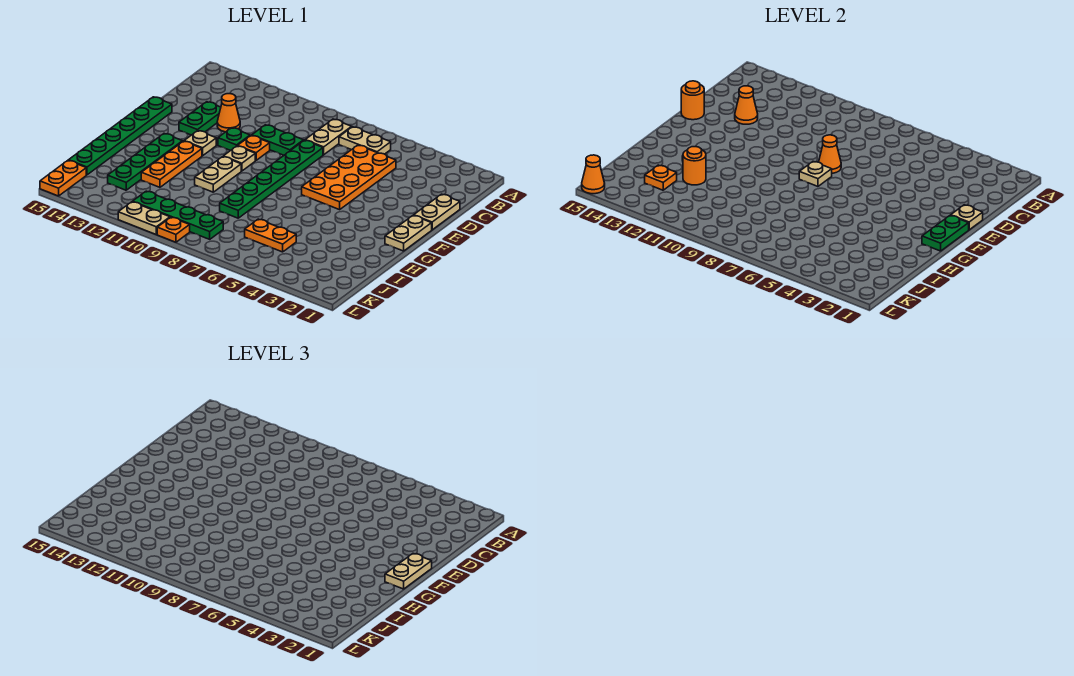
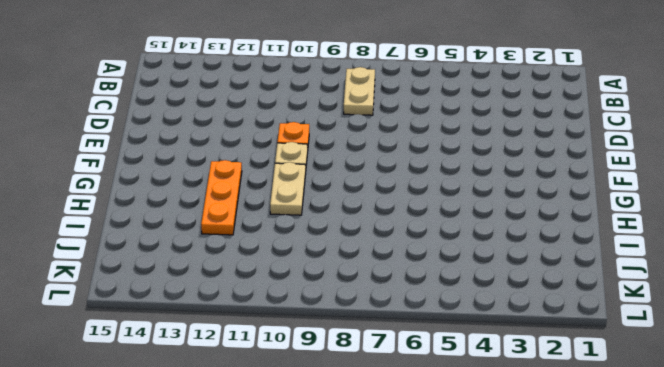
none -> tan plate B6:B7 level 1
none -> orange plate C5:F6 level 1
none -> tan plate D1:E1 level 1
none -> green plate D8:I8 level 1

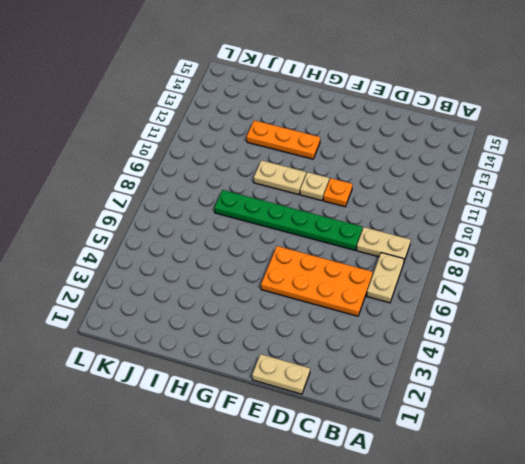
none -> green plate D9:D10 level 1
none -> orange cone D12 level 1
none -> green plate D13:E13 level 1
none -> green plate E11 level 1

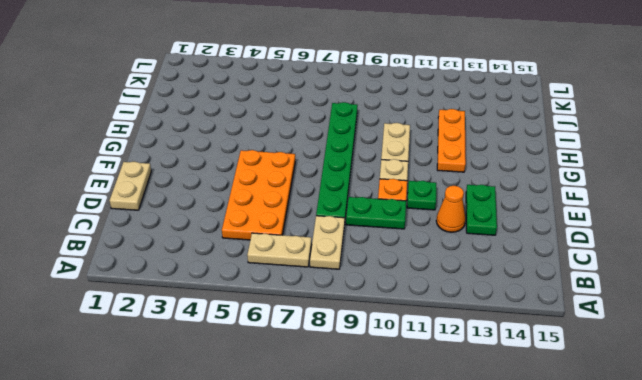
none -> green plate E15:J15 level 1
none -> tan plate F1:G1 level 1
none -> tan plate F12 level 1
none -> green plate G13:J13 level 1

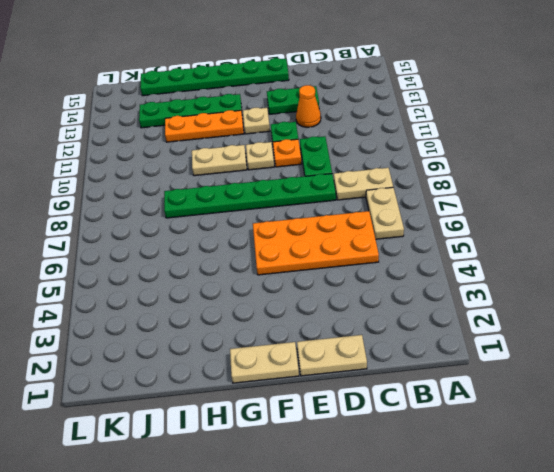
none -> orange plate J5:J6 level 1
none -> green plate K8:K11 level 1
none -> orange plate K15:L15 level 1
none -> orange plate L9 level 1

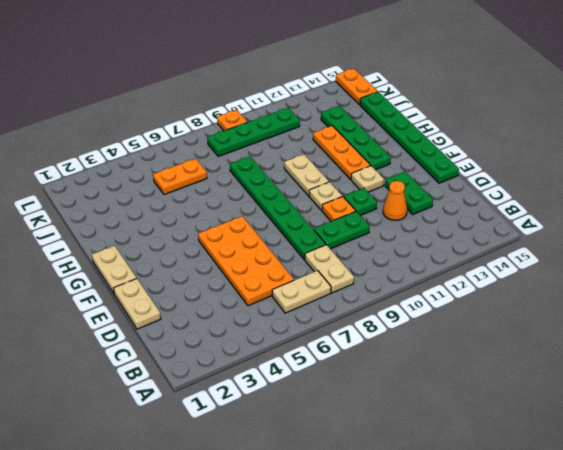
none -> tan plate L10:L11 level 1
none -> orange cone D13 level 2
none -> tan plate E1 level 2
none -> orange cone E8 level 2

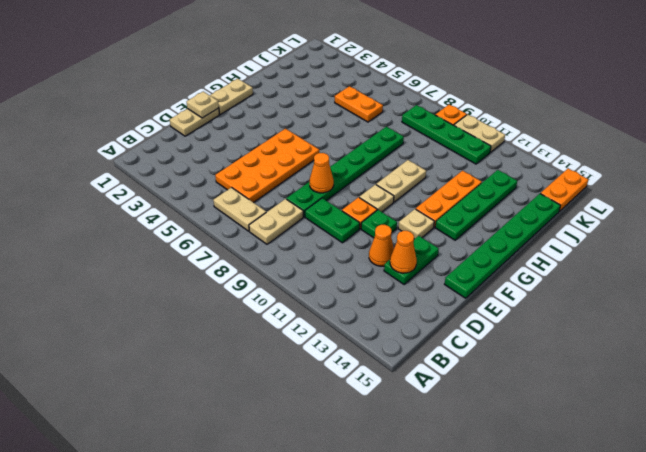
none -> orange round brick E15 level 2
none -> green plate F1:G1 level 2
none -> tan plate F8 level 2
none -> orange round brick I12 level 2

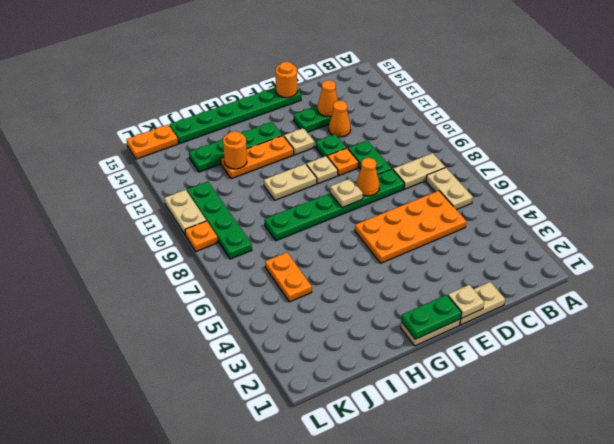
none -> orange plate J13 level 2
none -> orange cone L15 level 2
none -> tan plate F1:G1 level 3

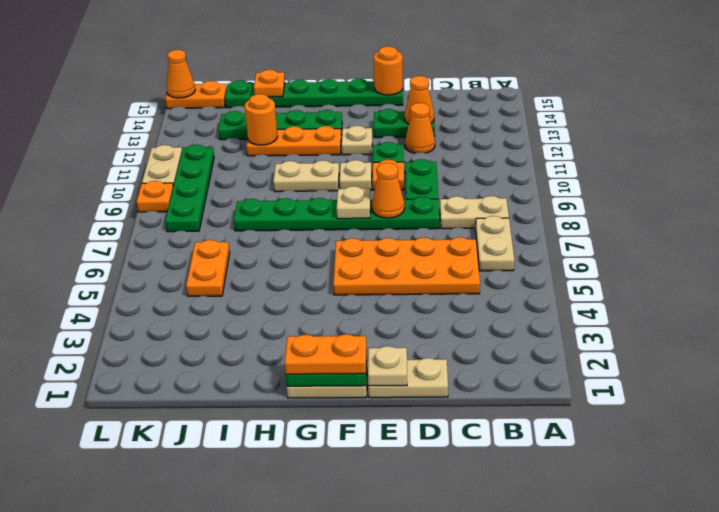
orange plate F1:G1 level 3 -> tan plate F1:G1 level 3
orange plate I15 level 2 -> orange plate J13 level 2

